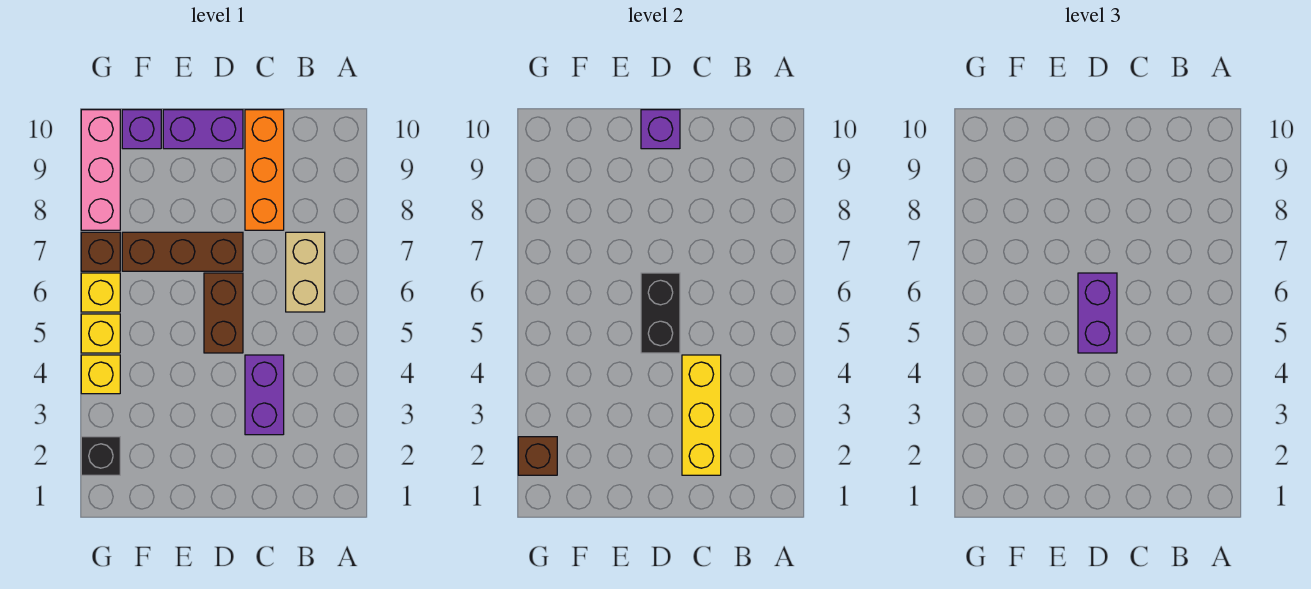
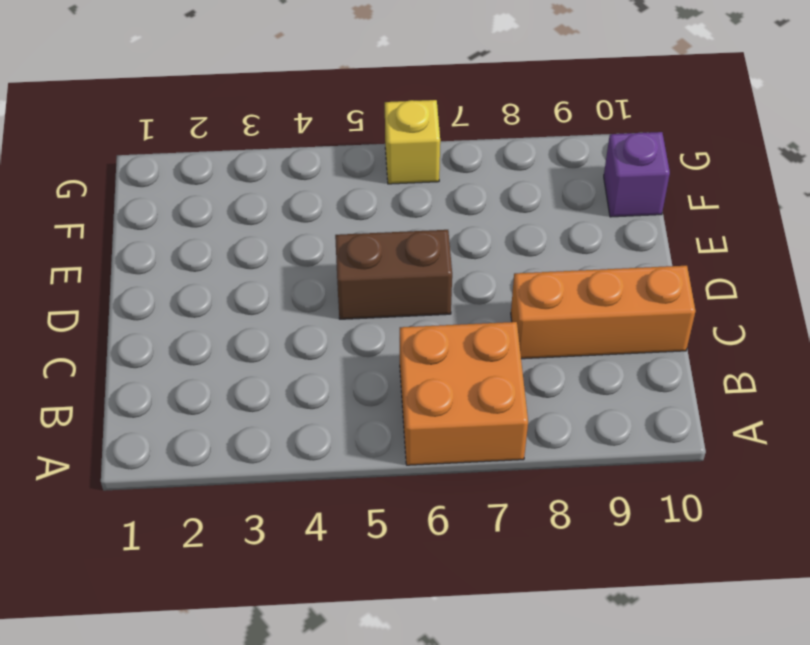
orange brick A6:B7 level 1 -> tan brick B6:B7 level 1
none -> purple brick C3:C4 level 1
none -> brown brick D7:F7 level 1
none -> purple brick D10:E10 level 1

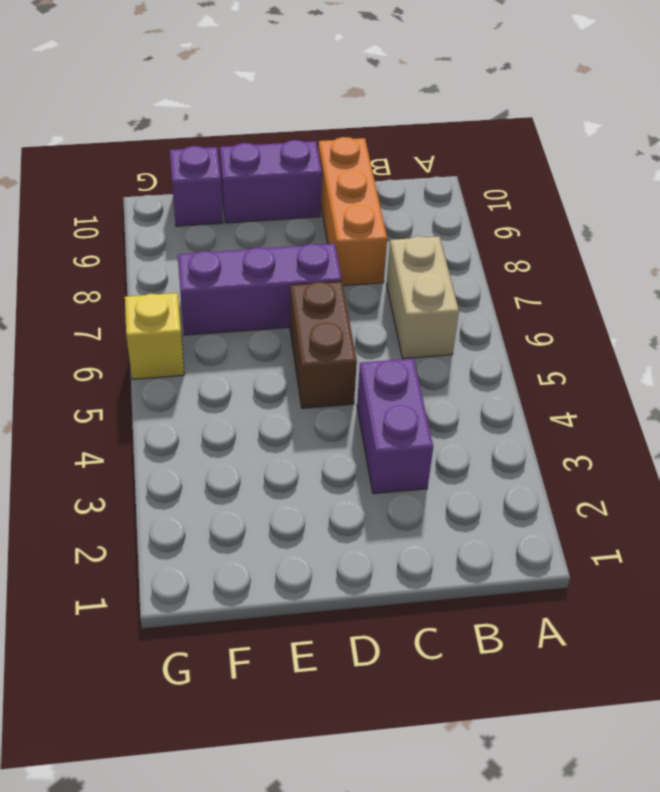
purple brick D7:F7 level 1 -> brown brick D7:F7 level 1
none -> black brick G2 level 1
none -> yellow brick G4 level 1
none -> yellow brick G5 level 1

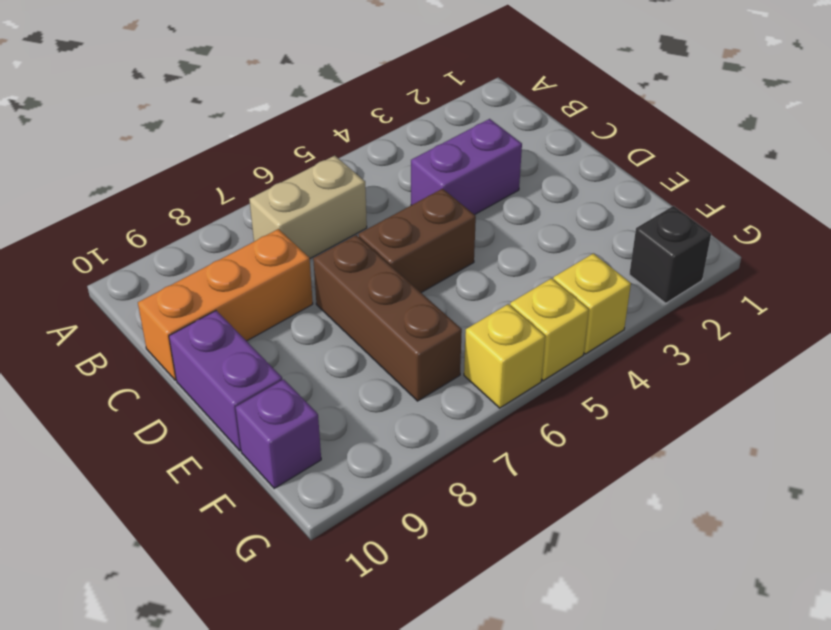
none -> brown brick G7 level 1
none -> pink brick G8:G10 level 1
none -> yellow brick C2:C4 level 2

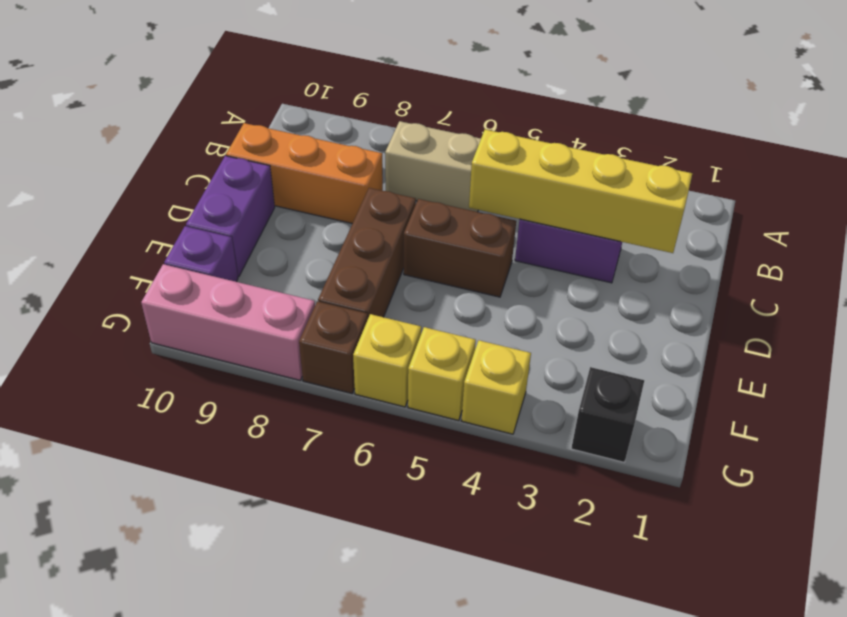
yellow brick C2:C5 level 2 -> yellow brick C2:C4 level 2
none -> black brick D5:D6 level 2
none -> purple brick D10 level 2
none -> brown brick G2 level 2

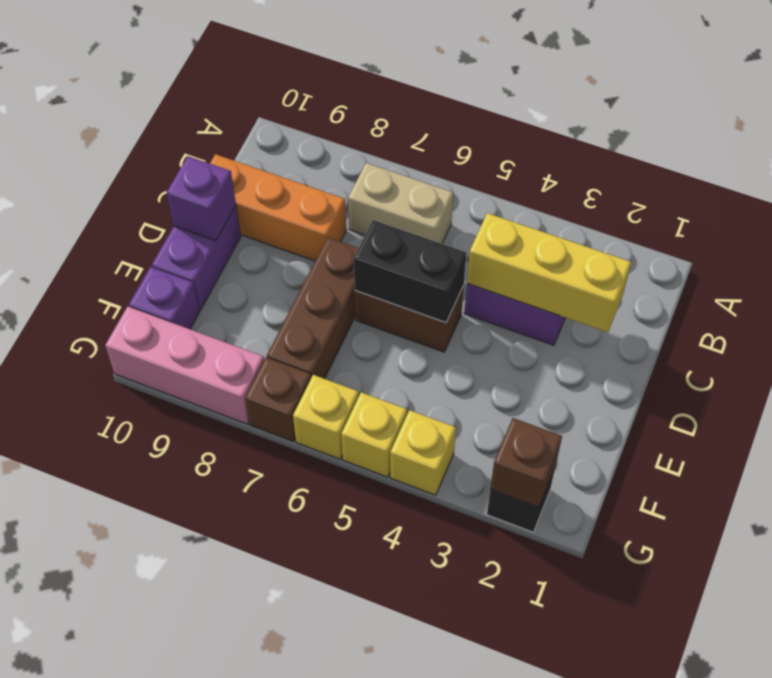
none -> purple brick D5:D6 level 3

